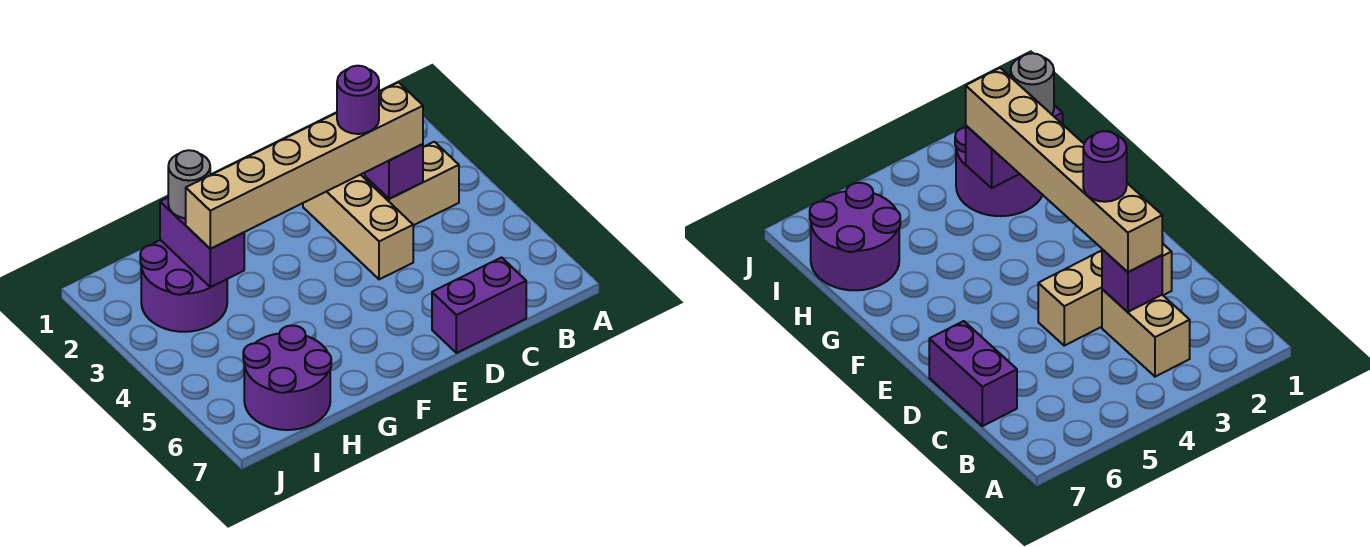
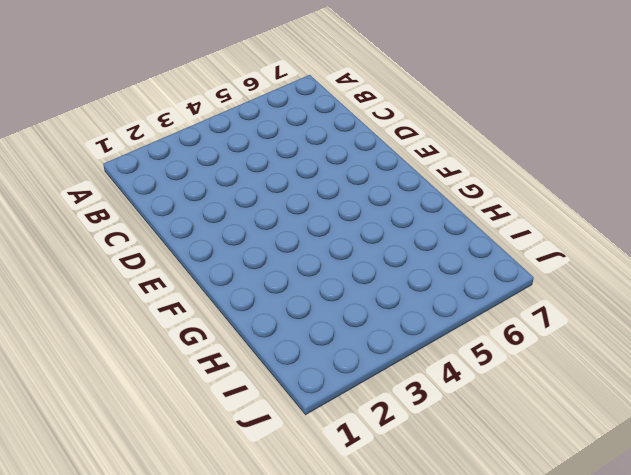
none -> tan brick B3:C3 level 1
none -> purple brick C7:D7 level 1

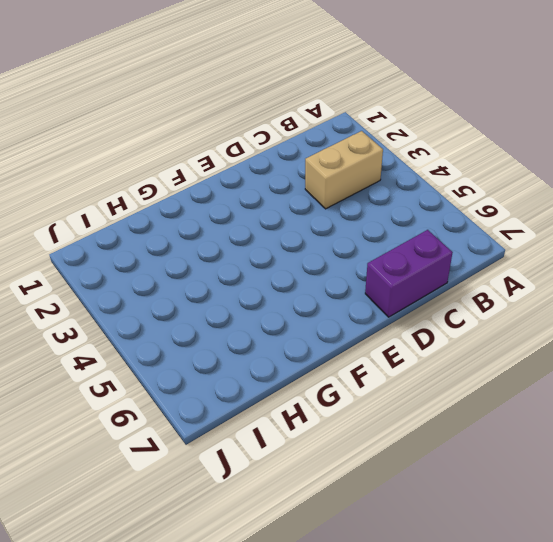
none -> tan brick D2:D4 level 1
none -> purple round brick H2:I3 level 1

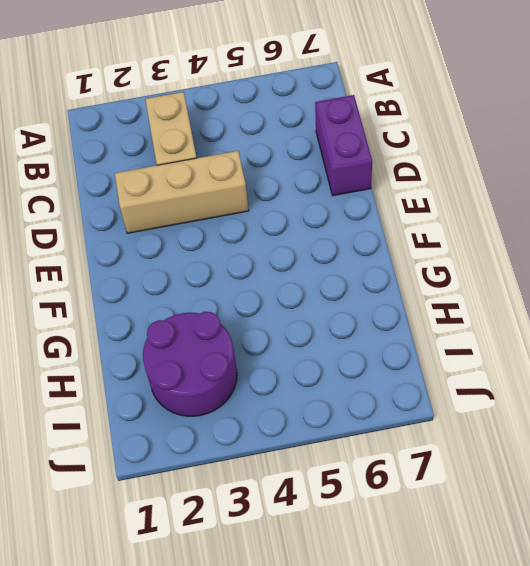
none -> purple round brick H6:I7 level 1
none -> purple brick C3 level 2

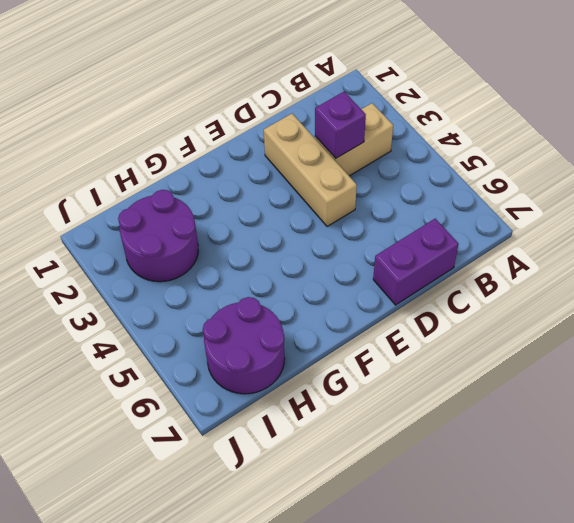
none -> purple brick H2:H3 level 2
none -> tan brick C3:H3 level 3

